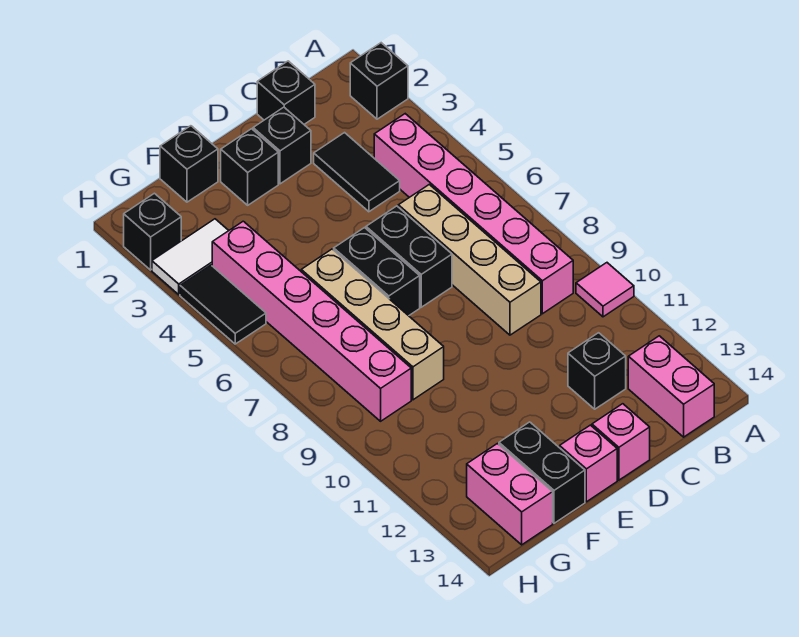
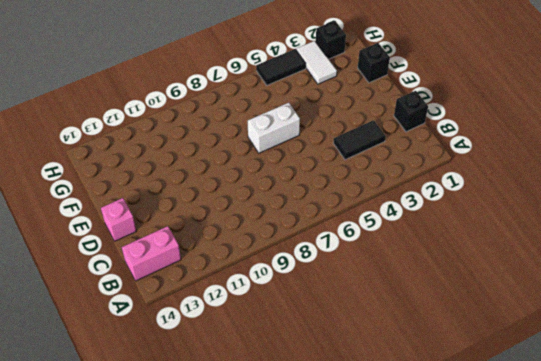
white brick E6:E7 level 1 -> black brick E6:E7 level 1
none -> black brick A2 level 1
none -> pink tile A10 level 1
none -> pink brick B4:B9 level 1

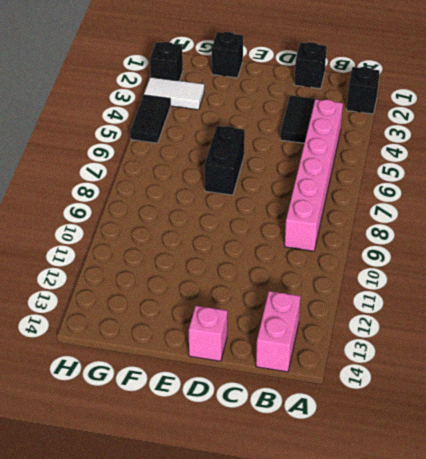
none -> pink tile A10 level 1
none -> tan brick C6:C9 level 1
none -> black brick C12 level 1

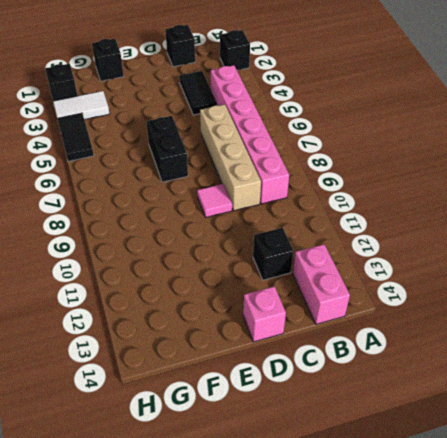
pink tile D9 level 1 -> pink tile A10 level 1
none -> black brick D2 level 1
none -> black brick D6:D7 level 1
none -> black brick E2 level 1

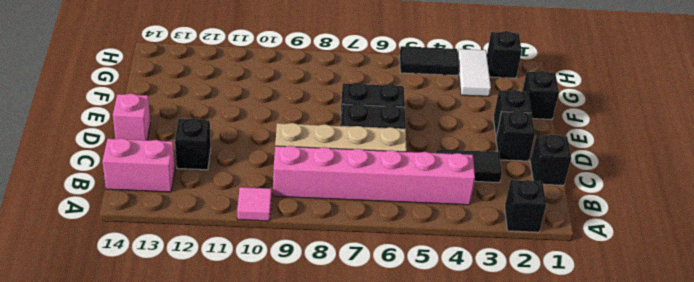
none -> pink brick E14 level 1
none -> tan brick F6:F9 level 1
none -> black brick F13:F14 level 1

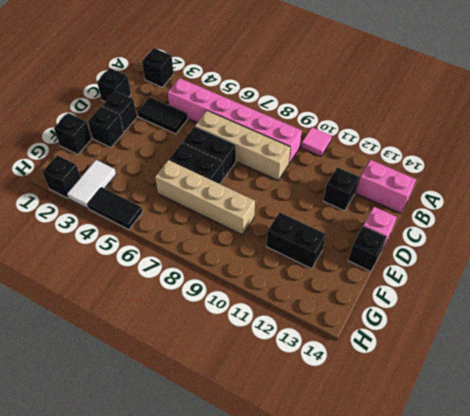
black brick E14 level 1 -> pink brick E14 level 1
black brick F11:F12 level 1 -> black brick F13:F14 level 1
none -> pink brick G4:G9 level 1
none -> pink brick G13:G14 level 1

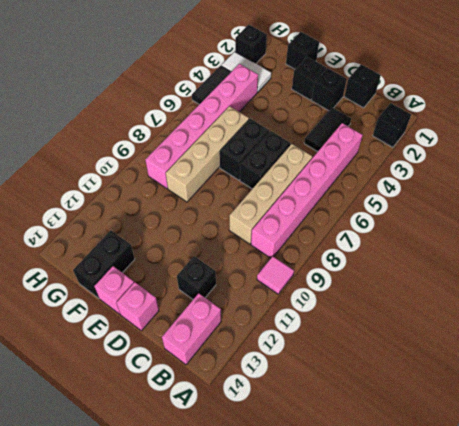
none -> pink brick G13:G14 level 1

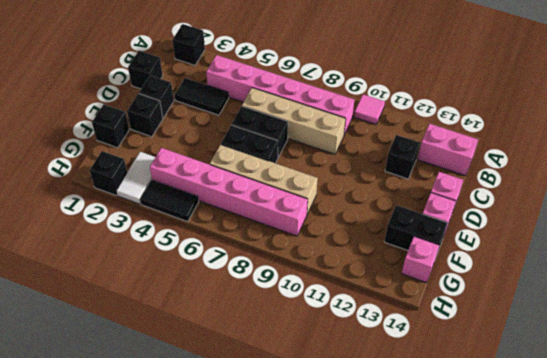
pink brick G14 level 1 -> pink brick G13:G14 level 1

